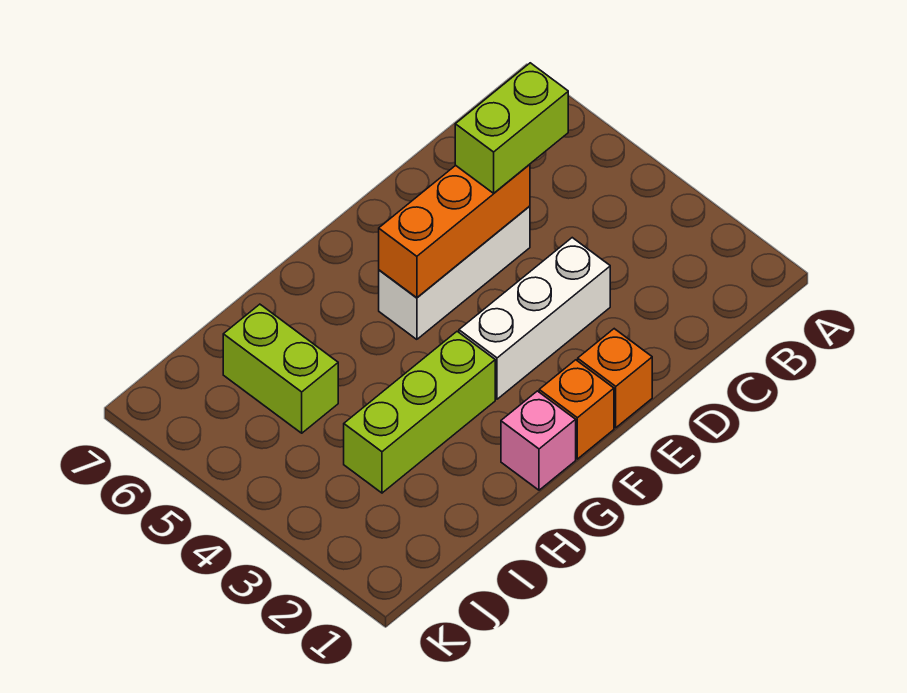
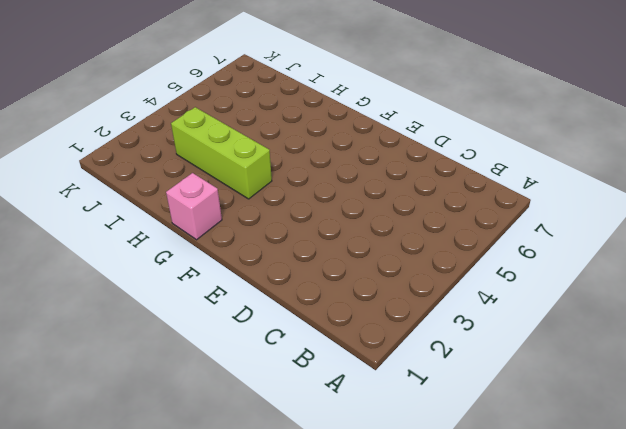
none -> white brick D3:F3 level 1
none -> white brick D5:F5 level 1

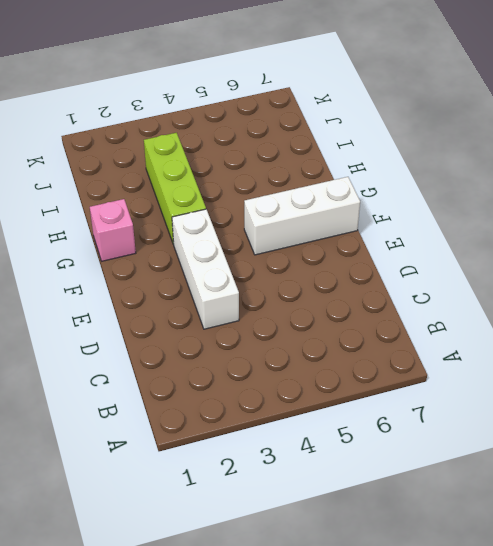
white brick F5:F7 level 1 -> white brick D5:F5 level 1
none -> orange brick E1 level 1
none -> orange brick F1 level 1

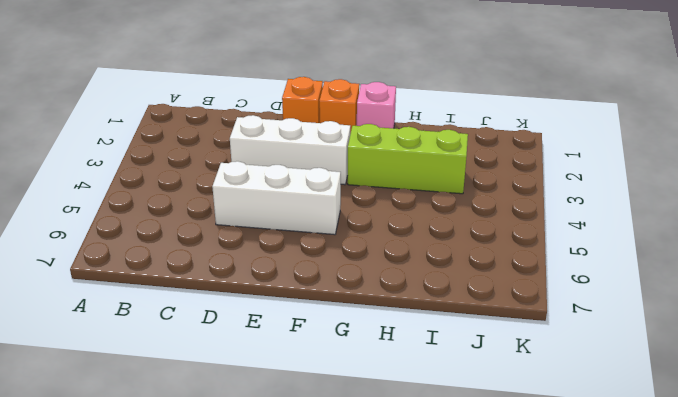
none -> lime brick I5:I6 level 1
none -> orange brick D5:F5 level 2

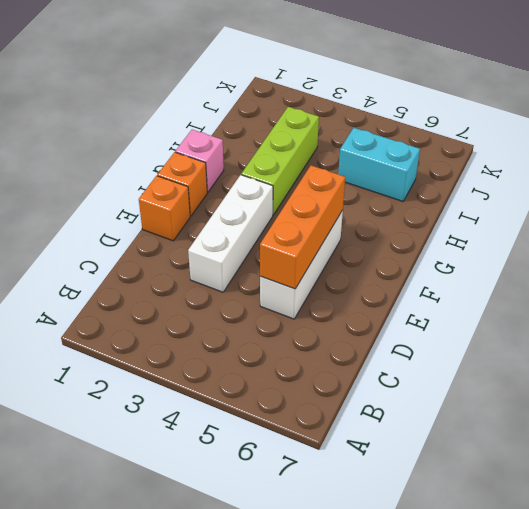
cyan brick I5:I6 level 1 -> lime brick I5:I6 level 1
none -> lime brick C5:D5 level 3

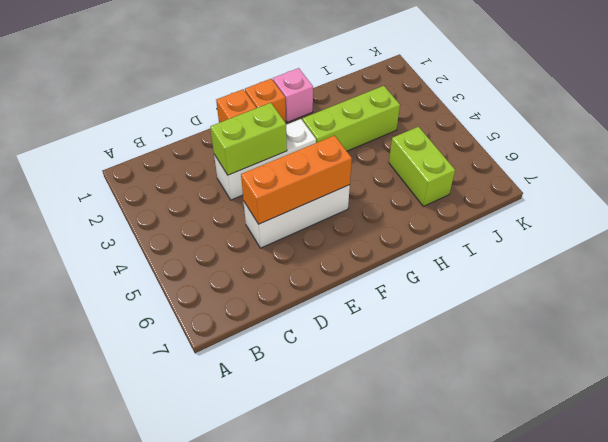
lime brick D3:E3 level 2 -> lime brick C5:D5 level 3

